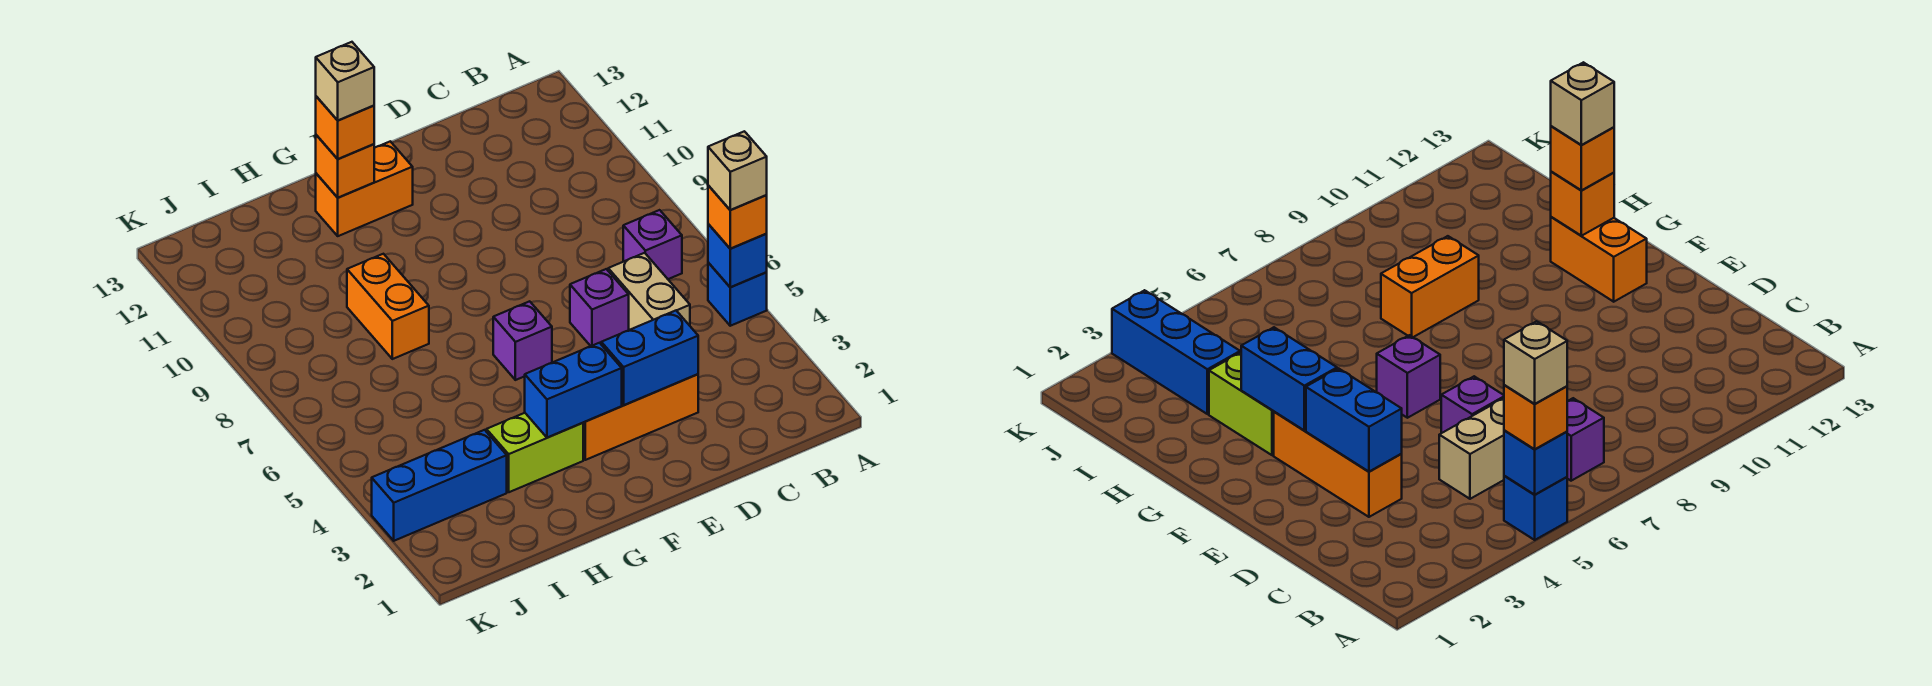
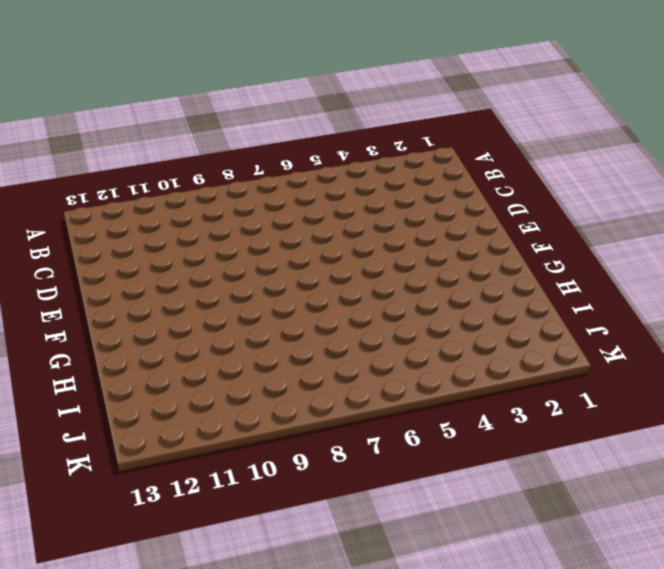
none -> blue brick A5 level 1
none -> purple brick B7 level 1
none -> tan brick C5:C6 level 1

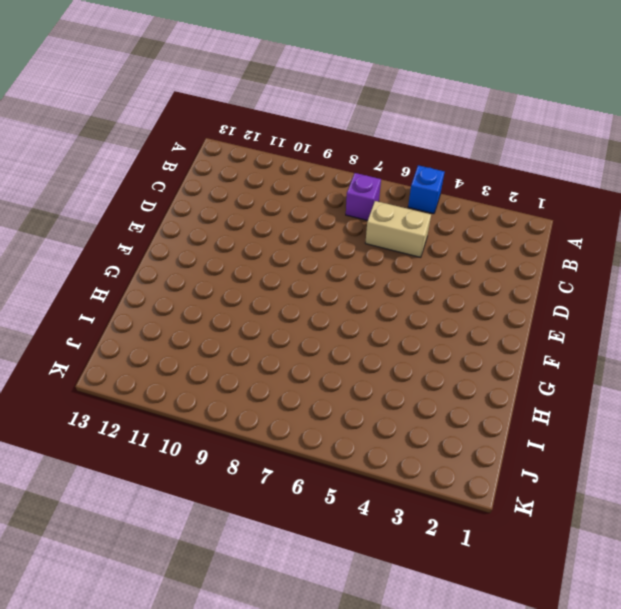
none -> orange brick D3:F3 level 1
none -> purple brick D6 level 1
none -> purple brick F6 level 1

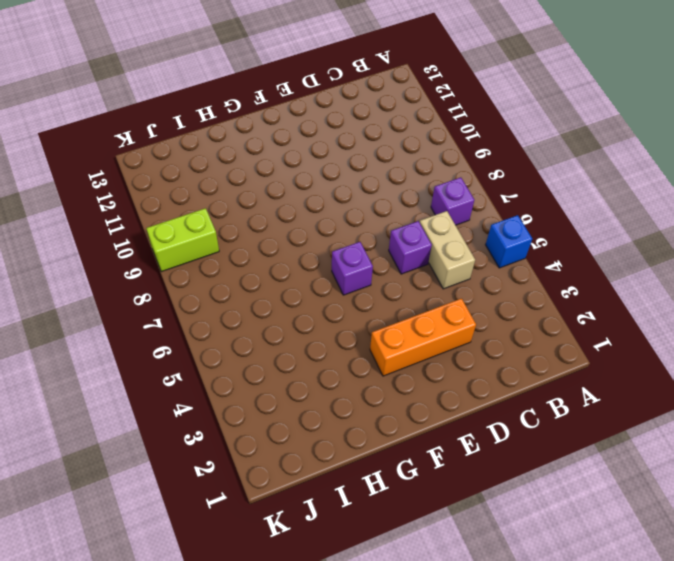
lime brick J9:K9 level 1 -> lime brick G3:H3 level 1
none -> orange brick F12:G12 level 1
none -> orange brick H8:H9 level 1
none -> blue brick I3:K3 level 1

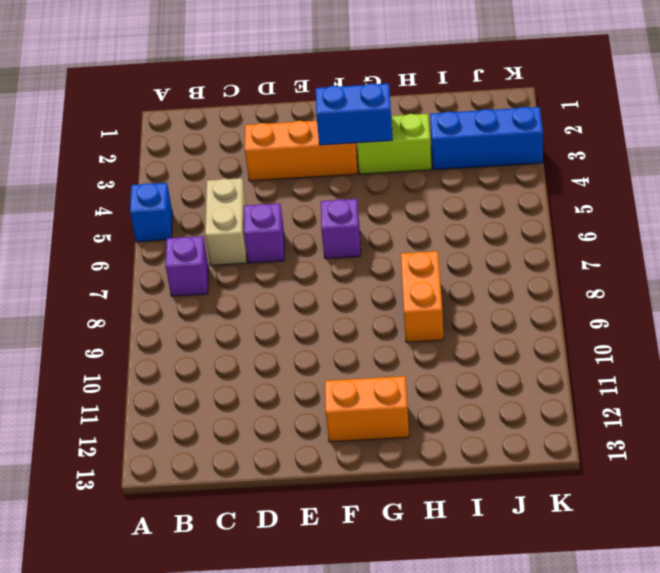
none -> blue brick A5 level 2
none -> blue brick D3:E3 level 2
none -> orange brick G12 level 2

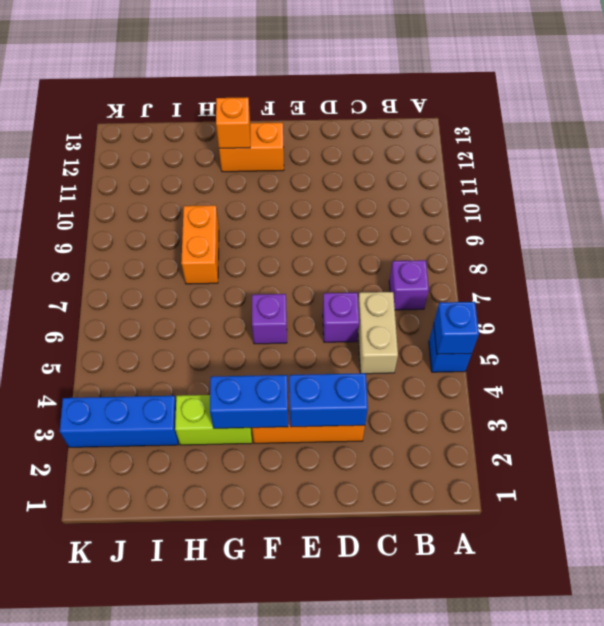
none -> orange brick A5 level 3
none -> orange brick G12 level 3
none -> tan brick A5 level 4

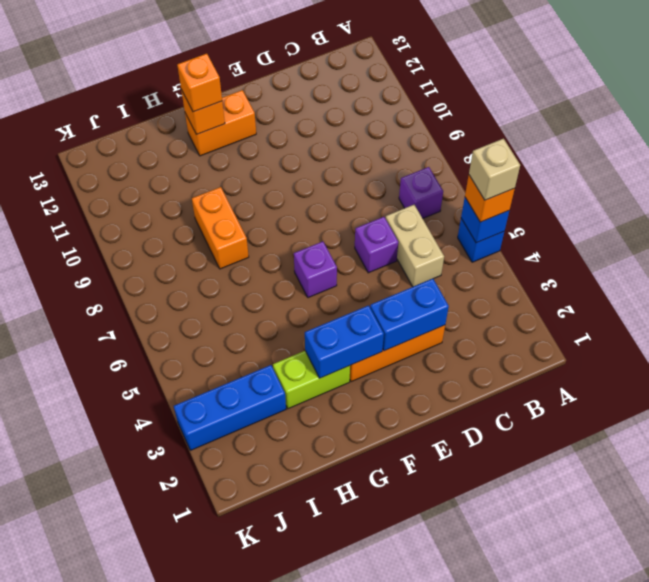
none -> tan brick G12 level 4

